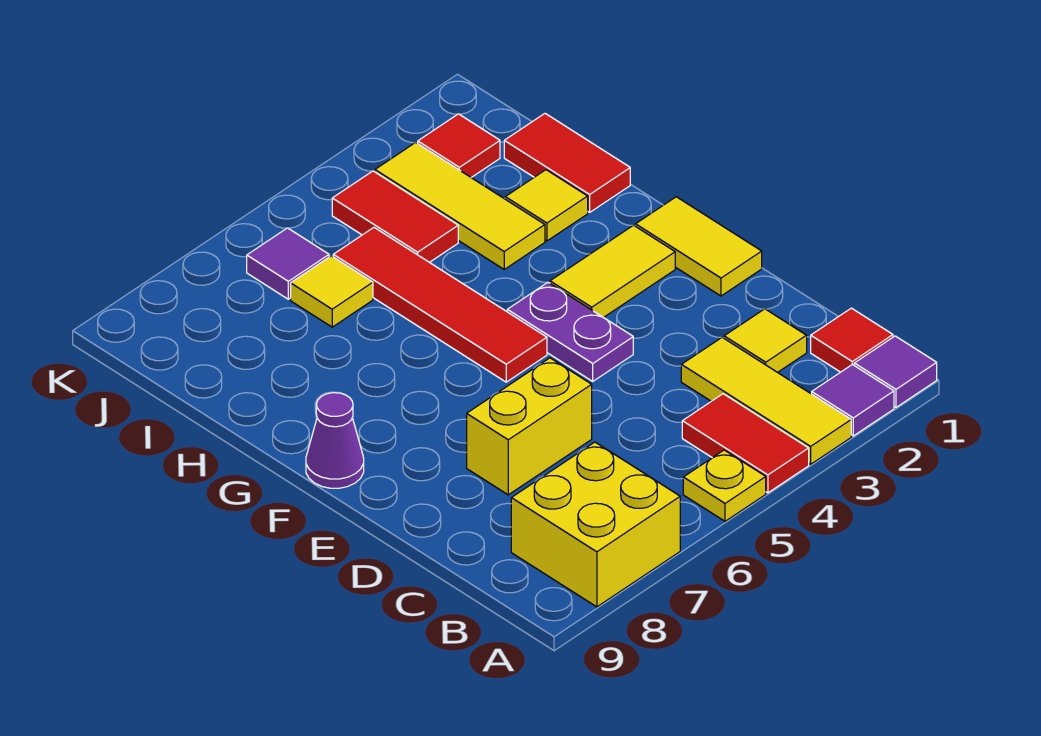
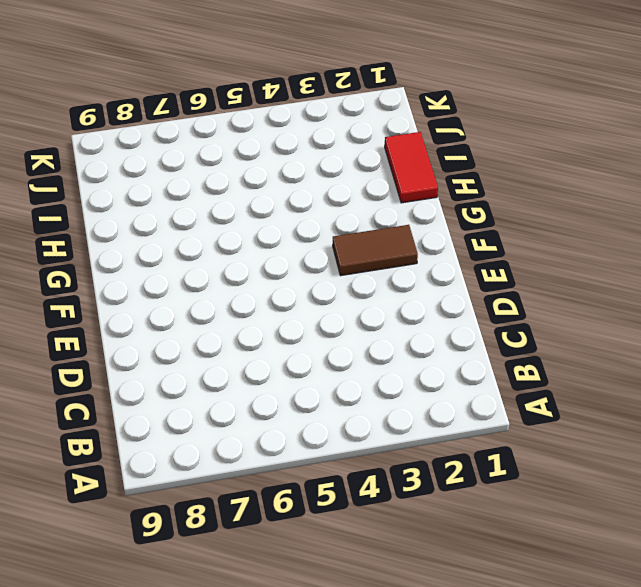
brown tile F2:F3 level 1 -> yellow tile F2:F3 level 1
none -> purple tile A1 level 1
none -> purple tile A2 level 1
none -> yellow tile A3:C3 level 1

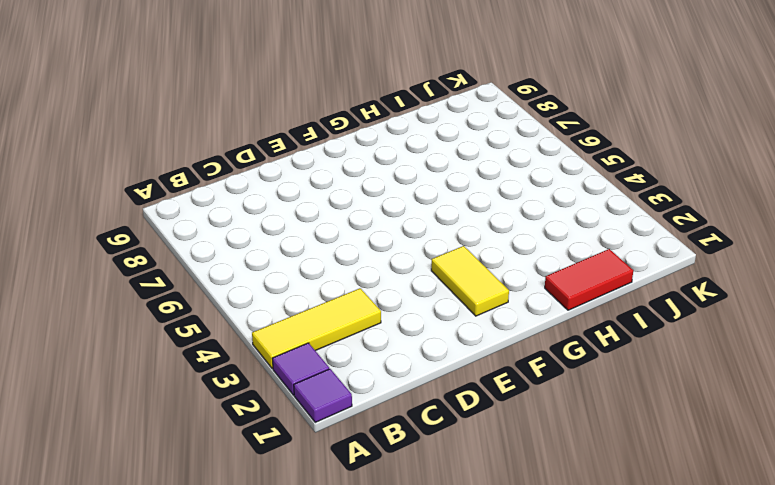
none -> red tile A4:B4 level 1
none -> yellow plate A5 level 1
none -> yellow brick A7:B8 level 1

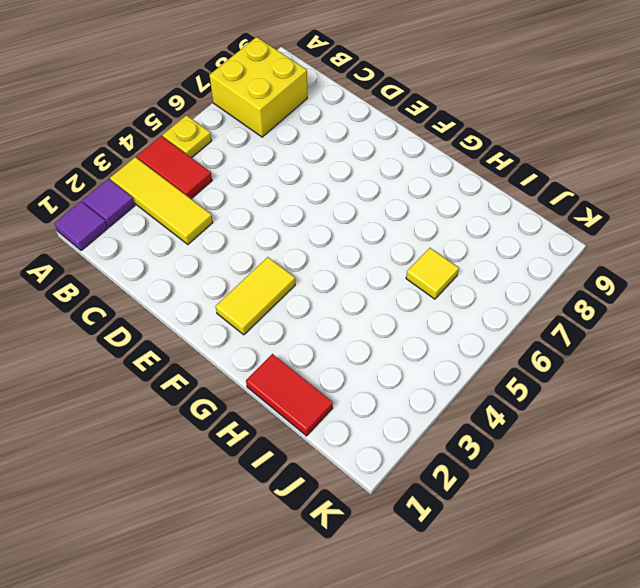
none -> red tile B1 level 1
none -> yellow tile C2 level 1
none -> yellow brick D6:D7 level 1

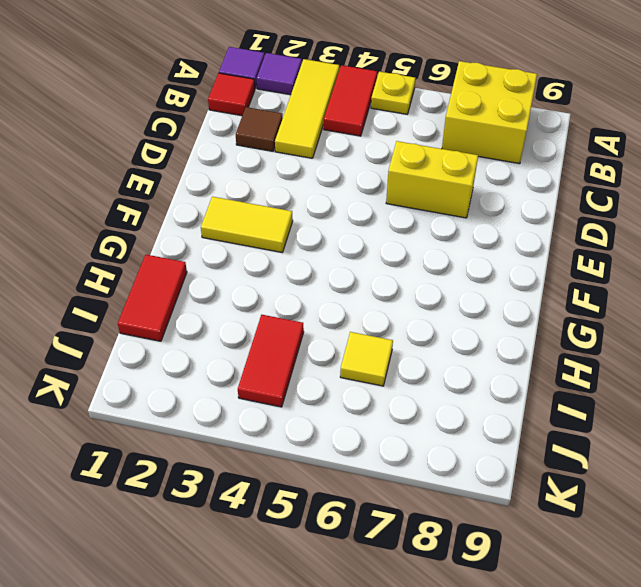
brown tile C2 level 1 -> yellow tile C2 level 1
none -> yellow tile E1:F1 level 1
none -> purple plate E4:F4 level 1
none -> red tile F5:I5 level 1

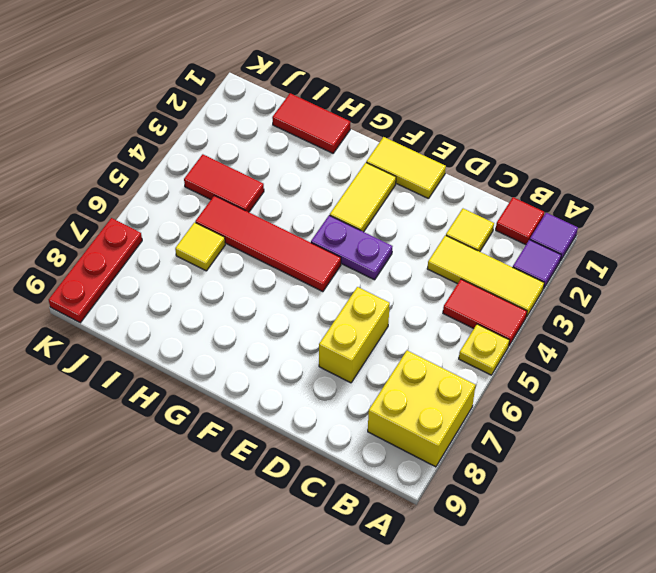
red plate K7:K9 level 1 -> none
none -> purple cone F9 level 1
none -> yellow tile H2 level 1
none -> yellow tile H3:J3 level 1

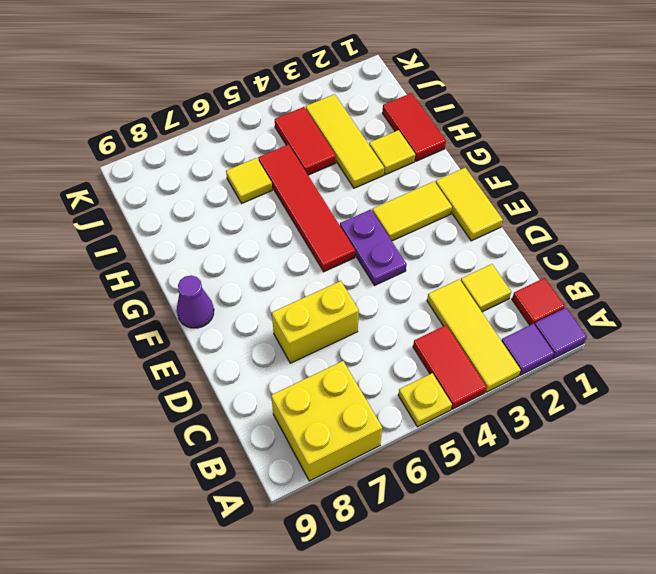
none -> red tile J2 level 1
none -> purple tile J6 level 1

